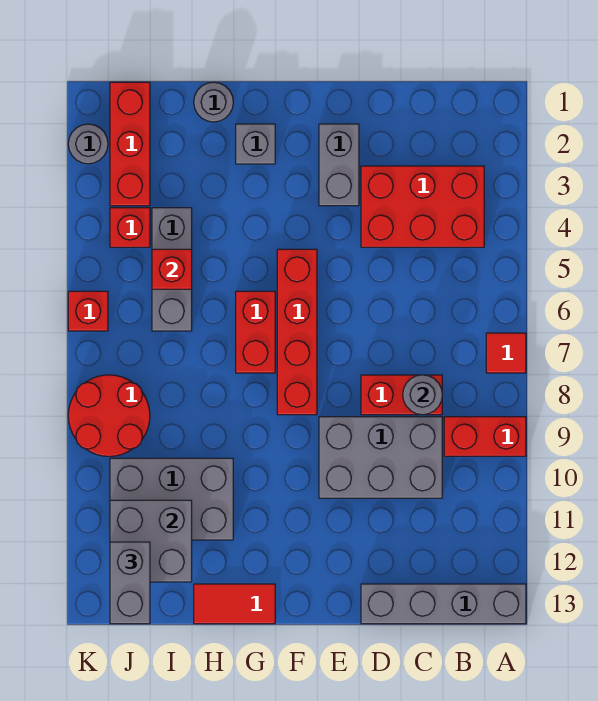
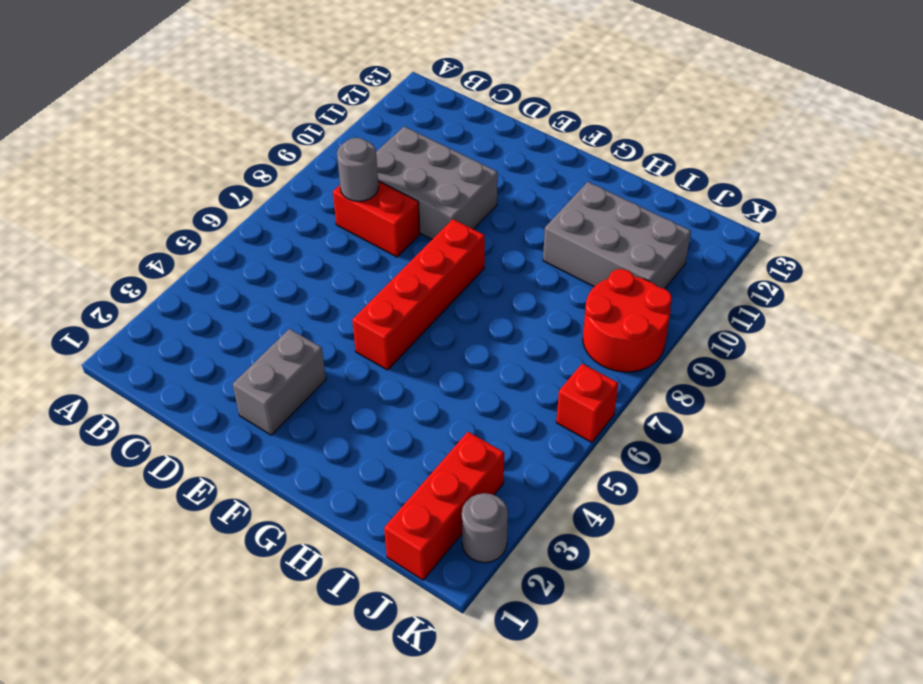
none -> red tile A7 level 1
none -> red brick A9:B9 level 1
none -> grey brick A13:D13 level 1

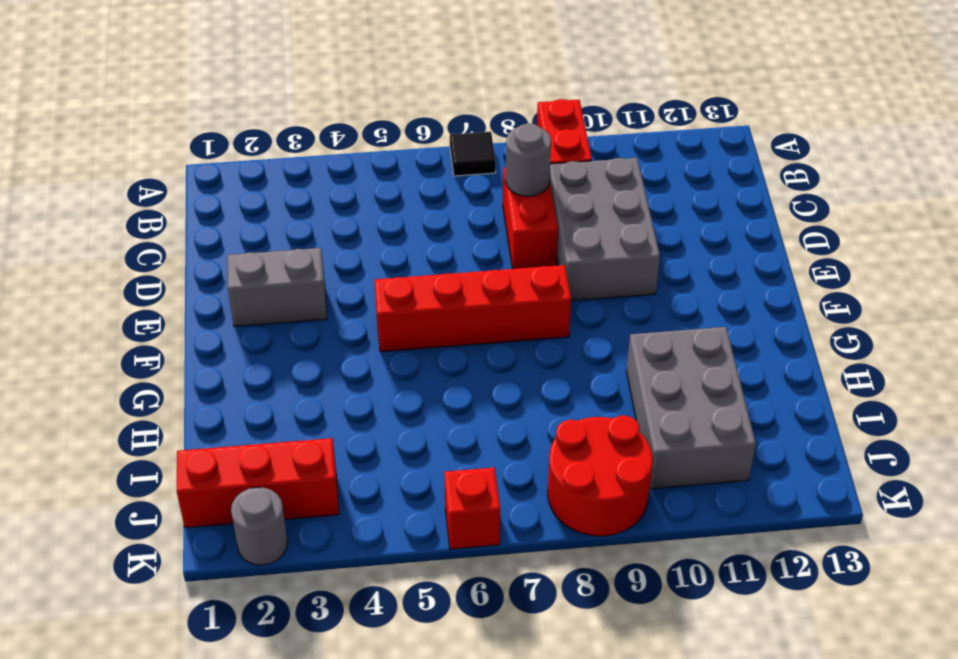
black tile A7 level 1 -> red tile A7 level 1
none -> grey brick A13:D13 level 1
none -> red brick B3:D4 level 1
none -> grey brick G2 level 1

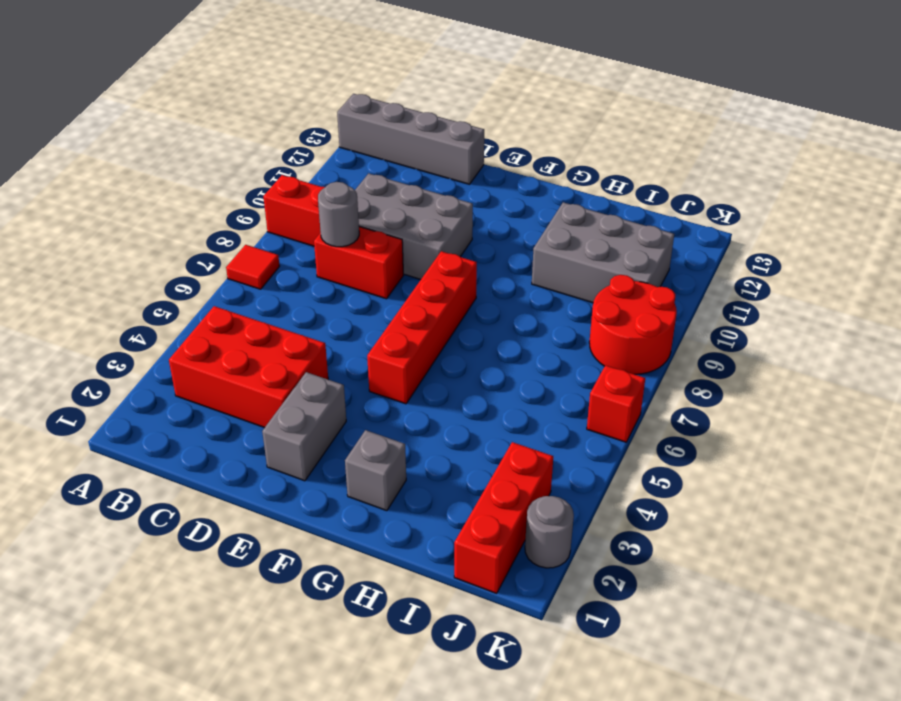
none -> red brick G6:G7 level 1
none -> red tile G13:H13 level 1
none -> grey round brick H1 level 1

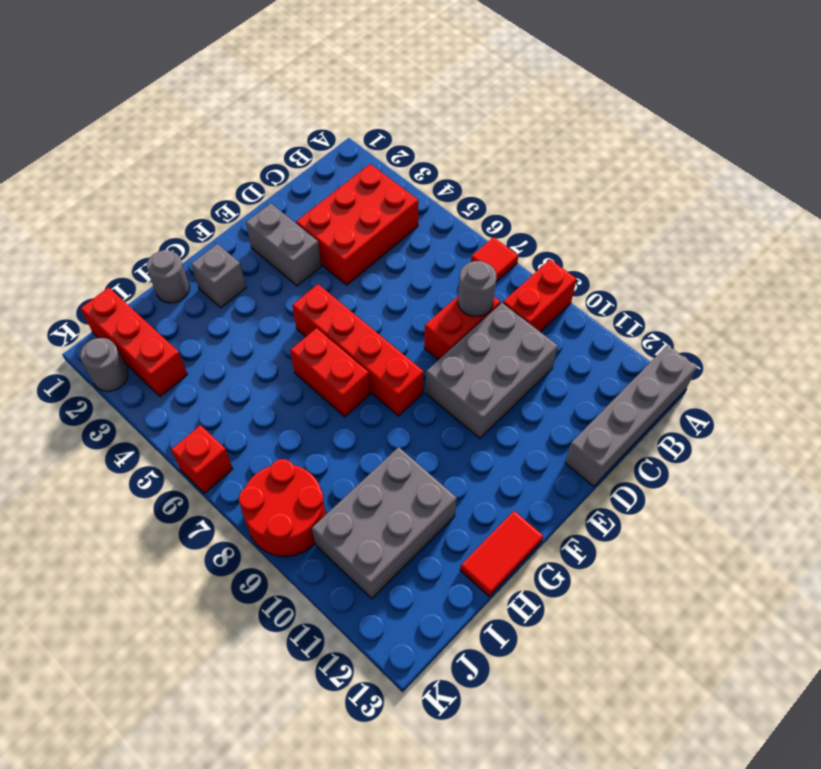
none -> grey brick I4:I6 level 1
none -> red brick J4 level 1
none -> red brick I5 level 2

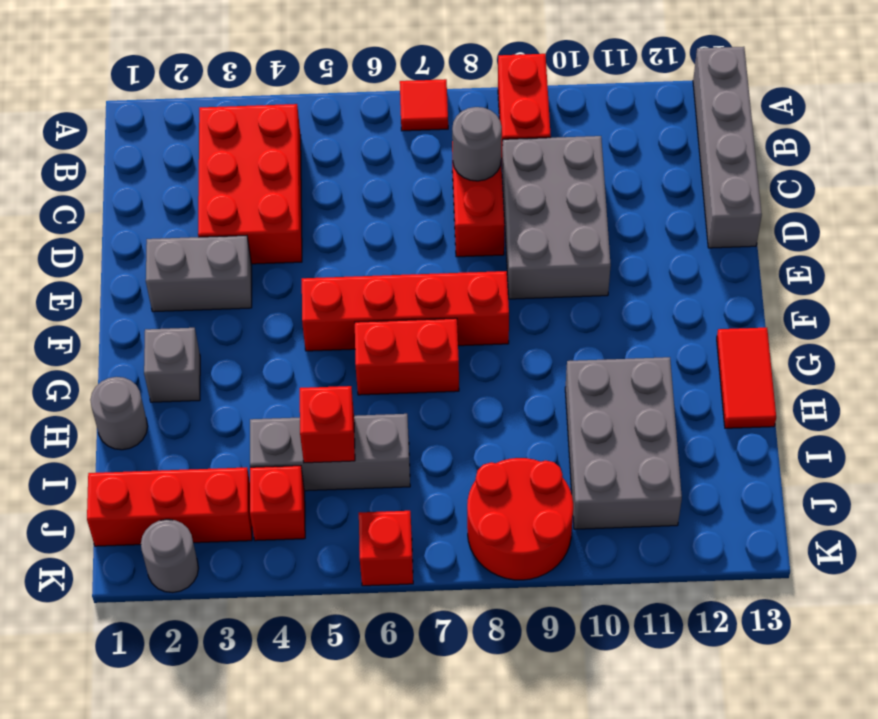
none -> grey brick I11:J12 level 2
none -> grey brick J12:J13 level 3

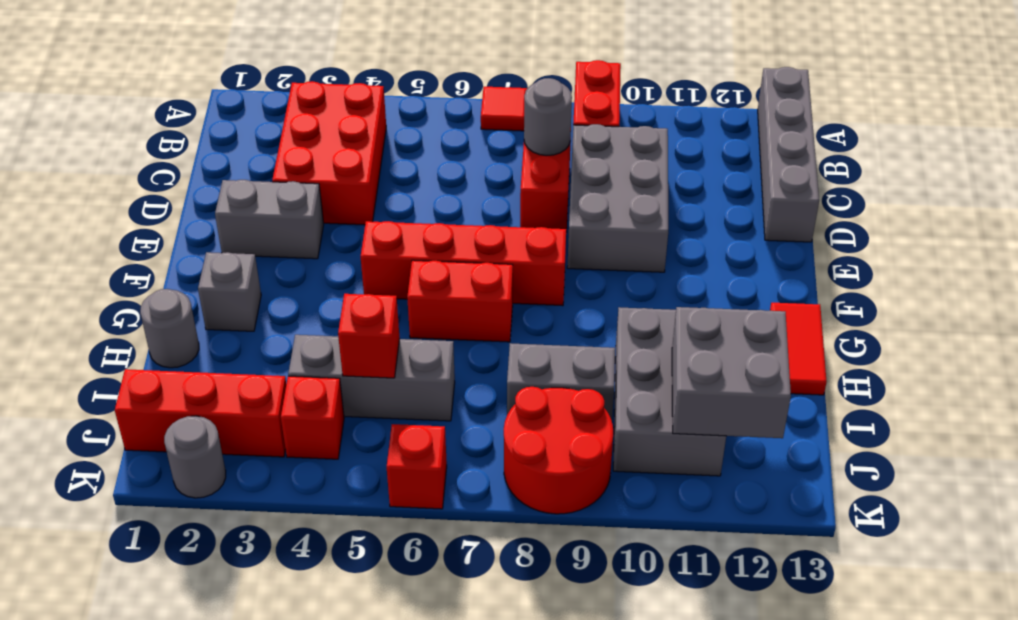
grey brick I8:I9 level 1 -> grey brick J12:J13 level 3

